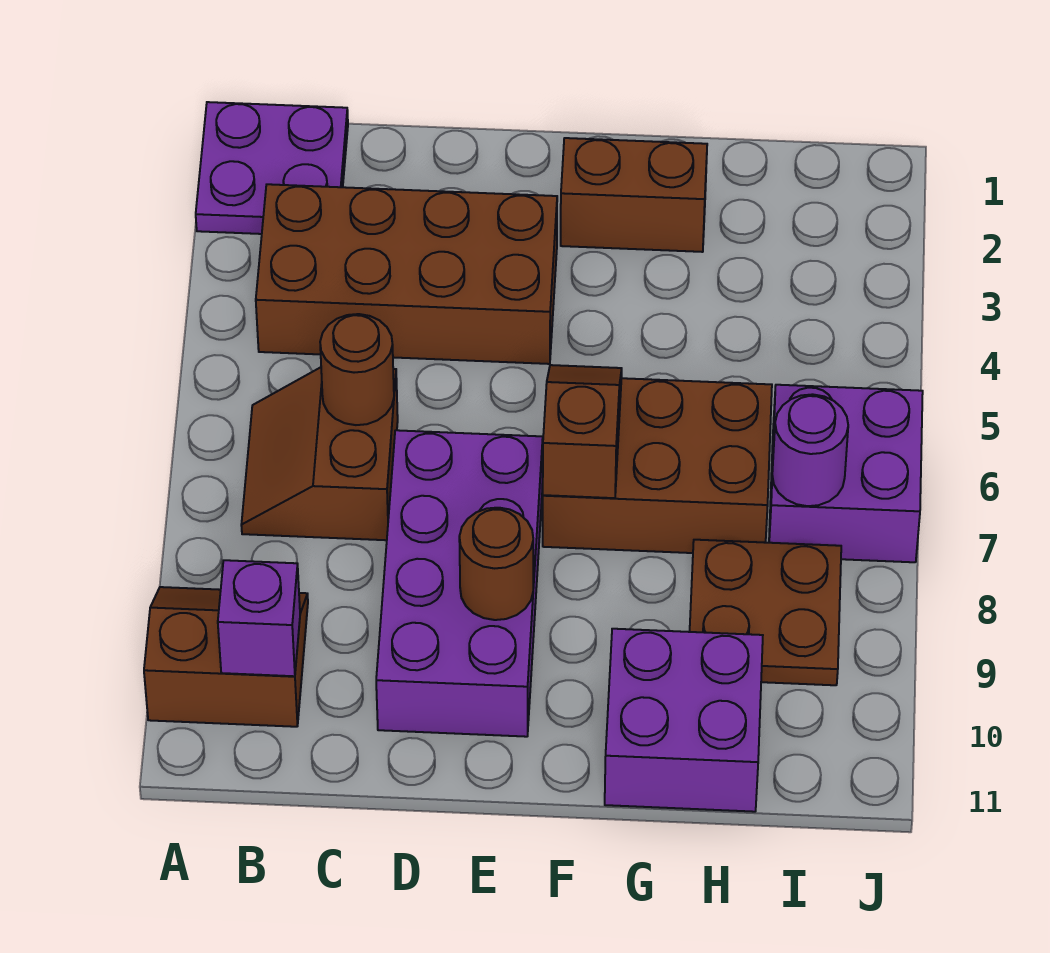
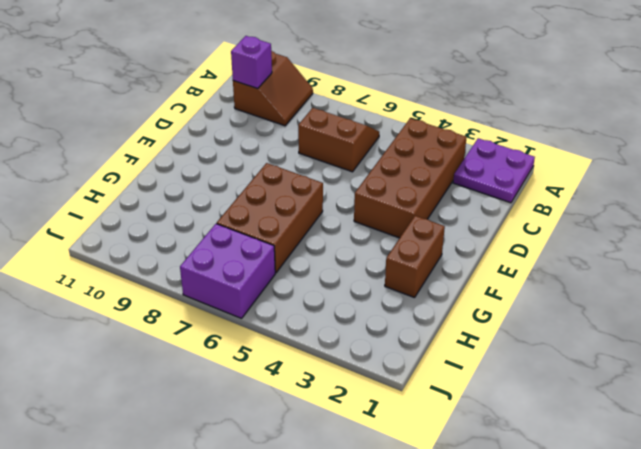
none -> purple brick D7:E10 level 1
none -> purple brick G10:H11 level 1
none -> brown plate H8:I9 level 1

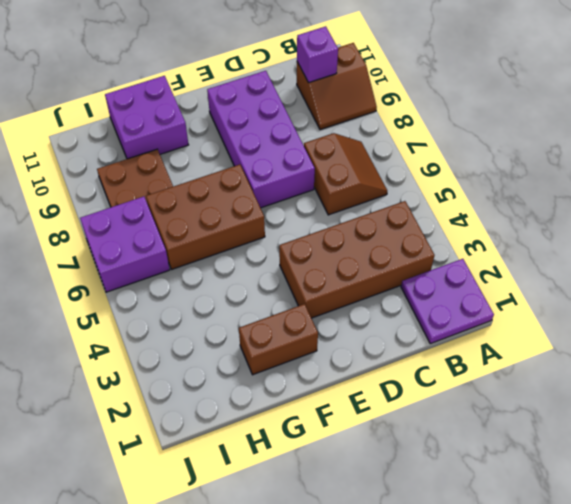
none -> brown round brick C6 level 2
none -> brown round brick E9 level 2
none -> brown slope F6:F7 level 2 top 7

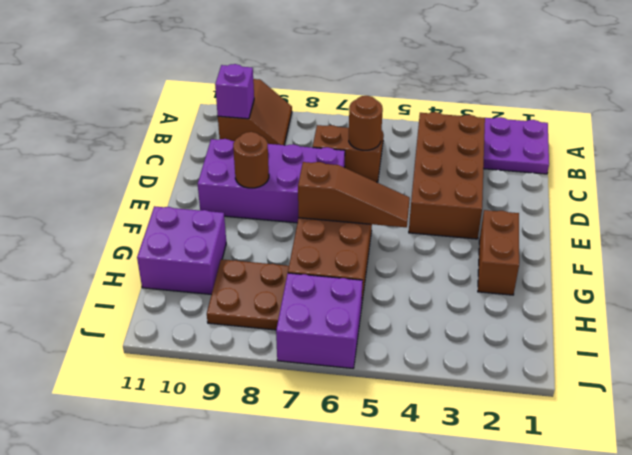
brown slope F5:F7 level 2 top 7 -> brown slope F6:F7 level 2 top 7
none -> purple round brick I7 level 2

